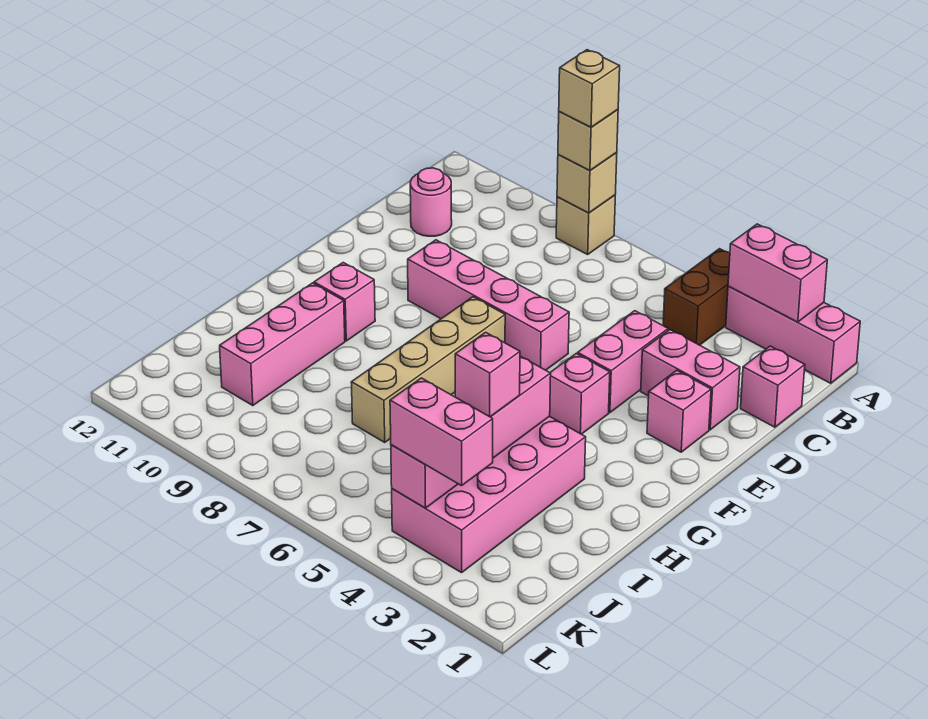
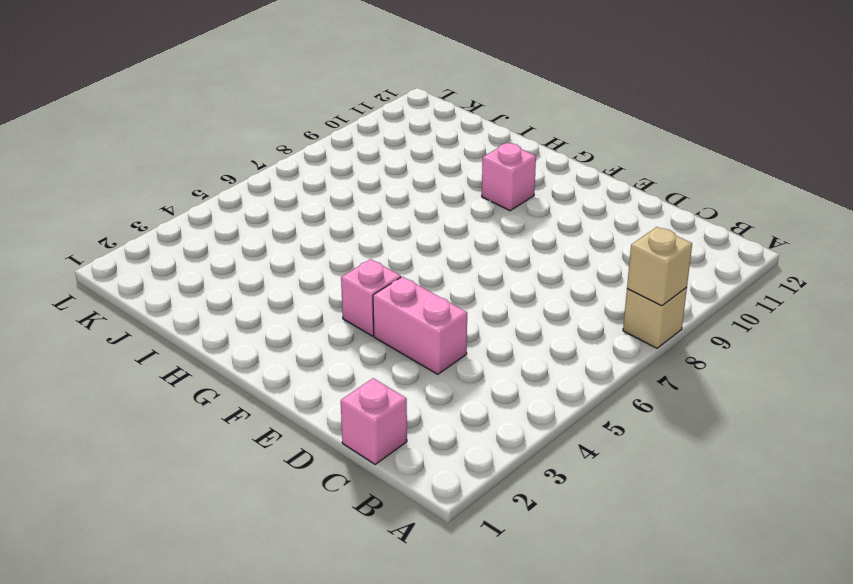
none -> pink brick A1:A3 level 1
none -> brown brick A4:B4 level 1
none -> pink round brick C11 level 1

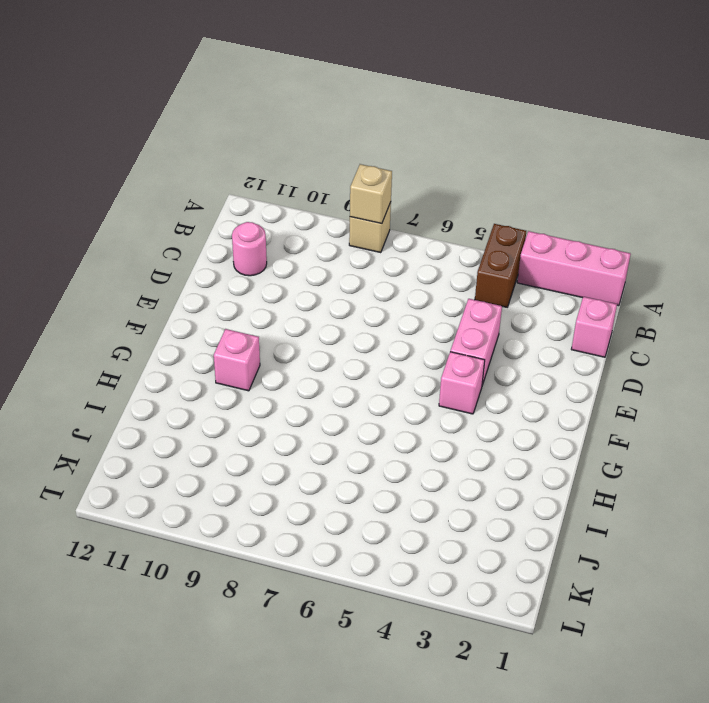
none -> pink brick D2:D3 level 1
none -> pink brick E2 level 1
none -> pink brick E6:E9 level 1

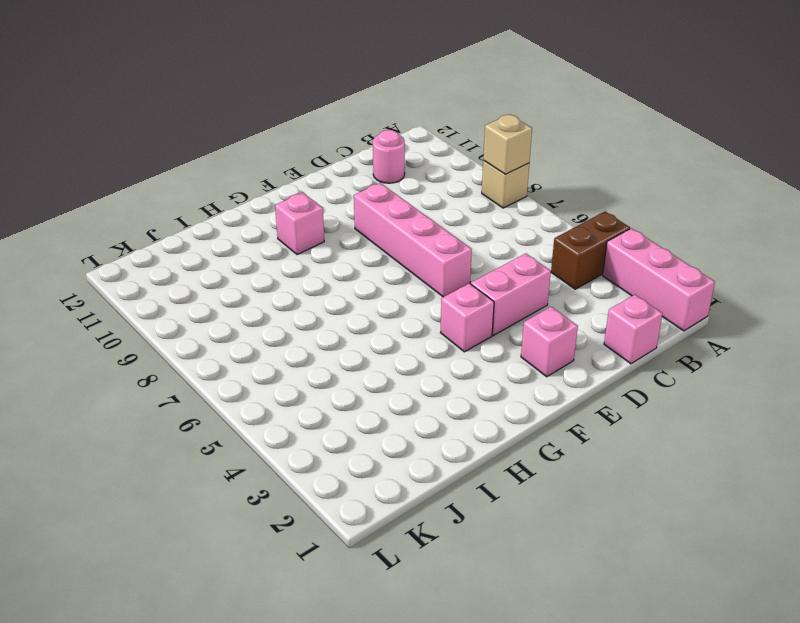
none -> pink brick D2:D3 level 1
none -> tan brick F7:I7 level 1
none -> pink brick H3:K4 level 1

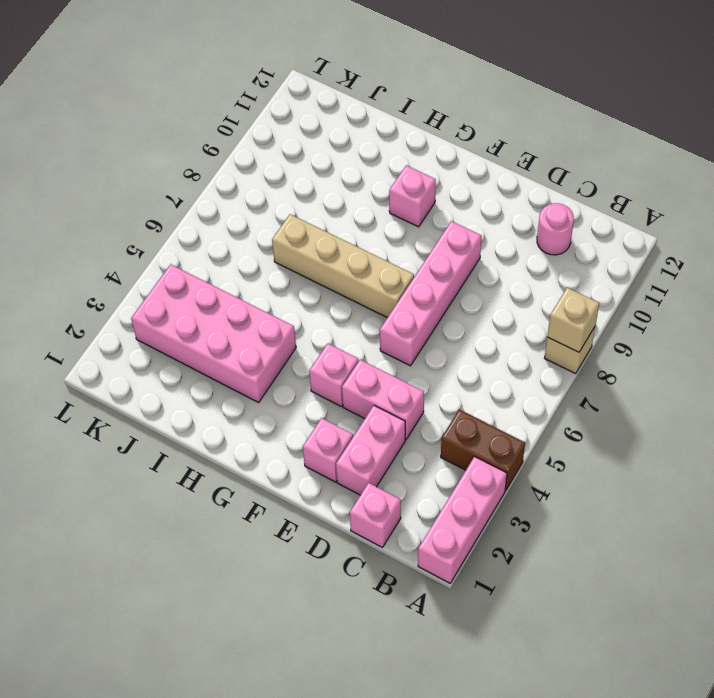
none -> pink brick H10:J10 level 1
none -> pink brick A2:A3 level 2
none -> pink brick H4:K4 level 2

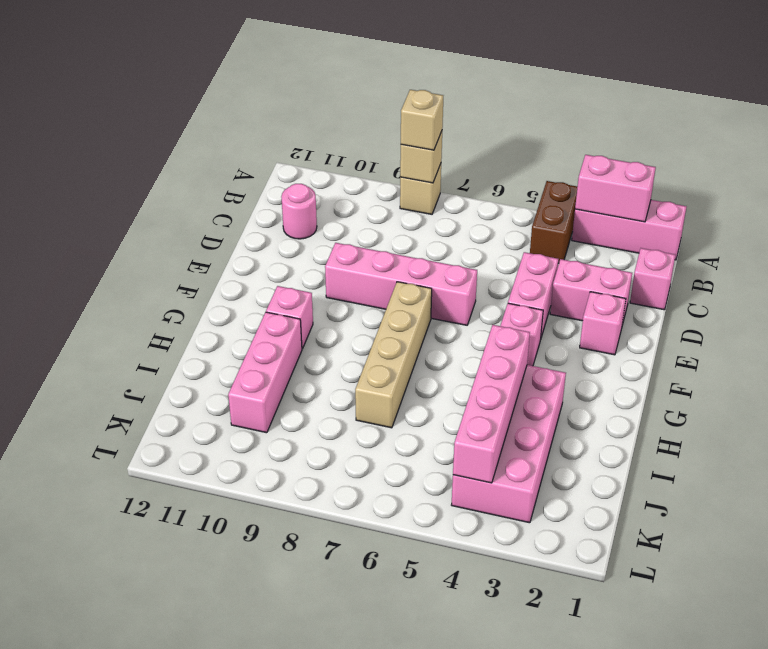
none -> pink brick I4 level 3
none -> pink brick K3:K4 level 3
none -> tan brick A8 level 4

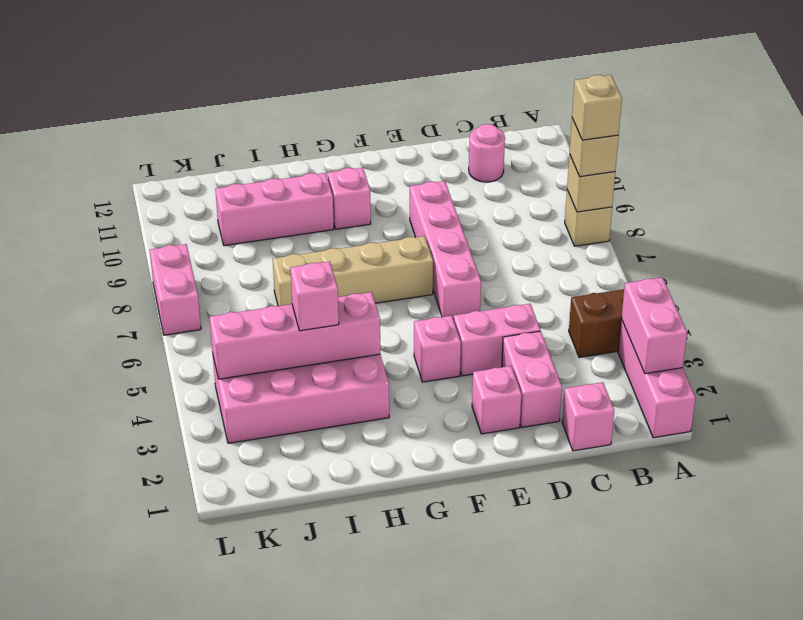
pink brick L7:L8 level 1 -> pink brick K3:K4 level 3

